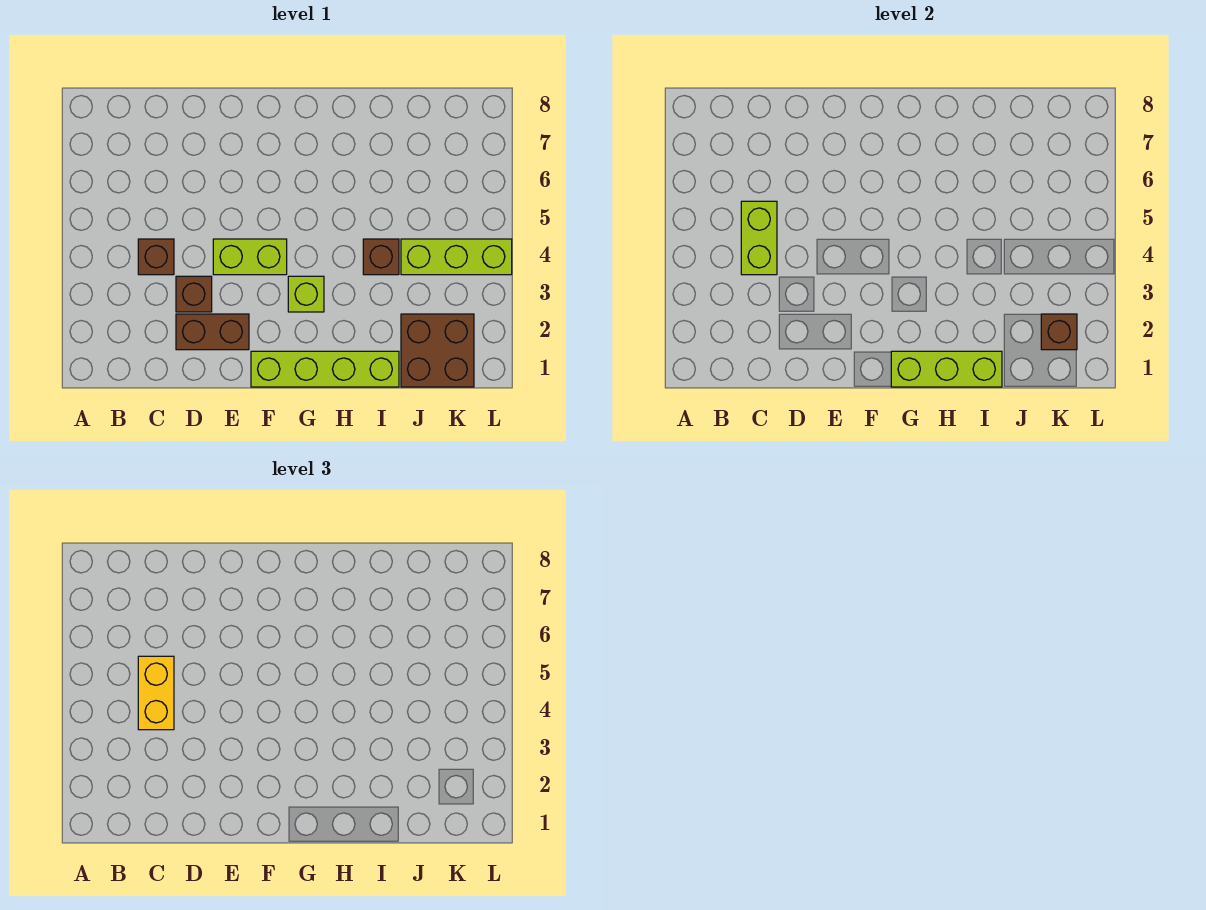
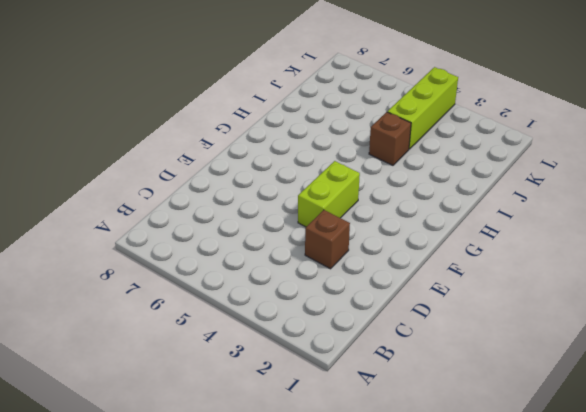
none -> brown brick C4 level 1
none -> brown brick D2:E2 level 1
none -> lime brick F1:I1 level 1

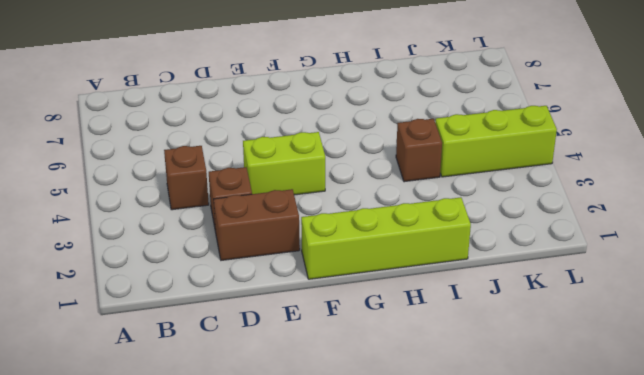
none -> lime brick G3 level 1
none -> brown brick J1:K2 level 1
none -> lime brick C4:C5 level 2

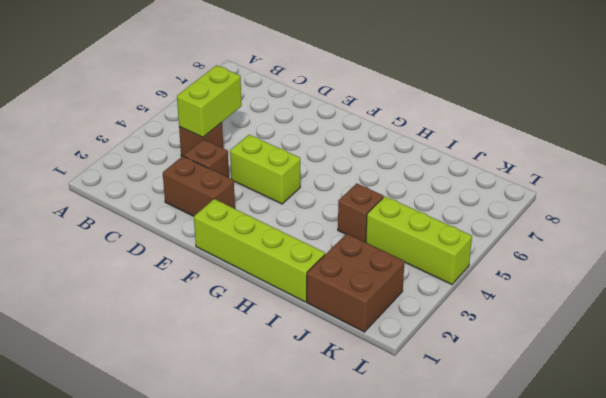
none -> lime brick G3 level 1
none -> lime brick G1:I1 level 2
none -> brown brick K2 level 2

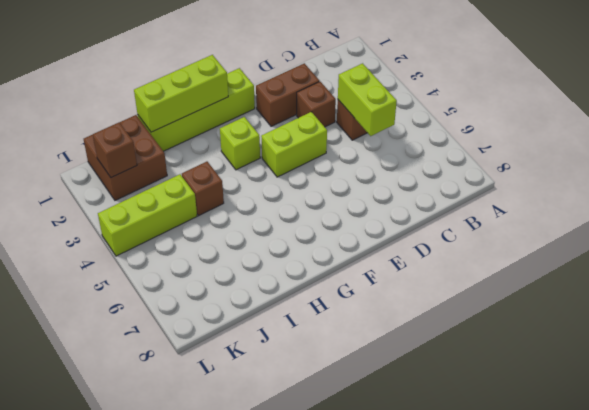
none -> yellow brick C4:C5 level 3

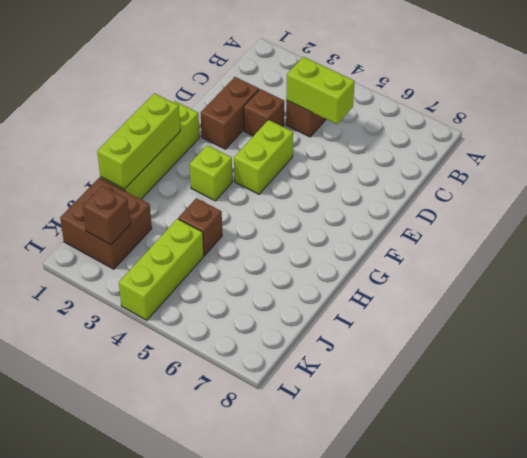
none -> yellow brick C4:C5 level 3

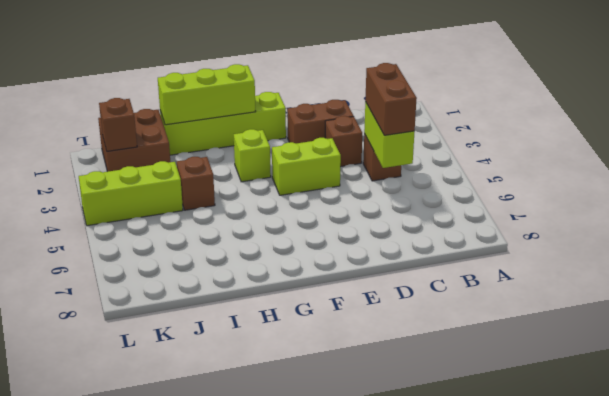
brown brick C4:C5 level 3 -> yellow brick C4:C5 level 3

